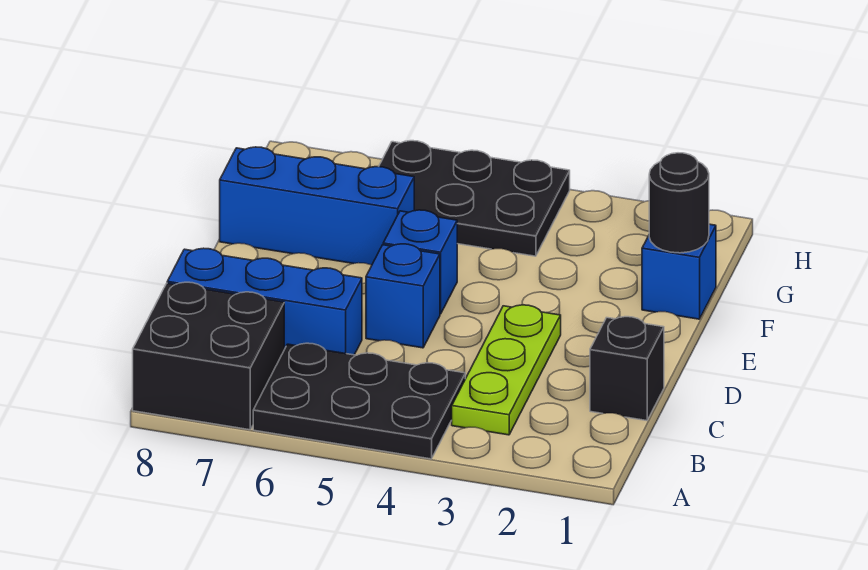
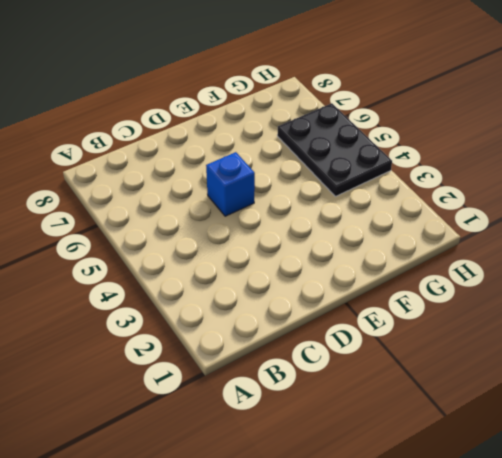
none -> black plate A4:B6 level 1
none -> black brick A7:B8 level 1

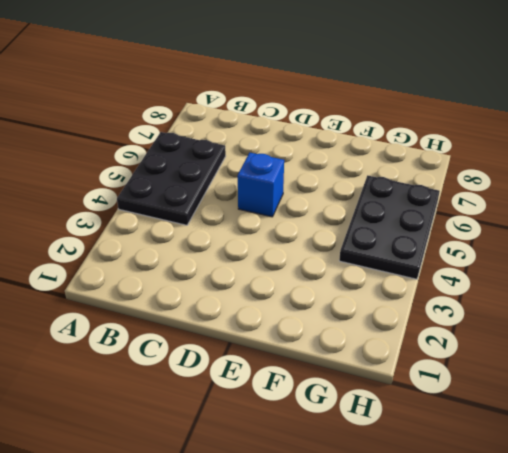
none -> black brick A7:B8 level 1
none -> lime plate B3:D3 level 1

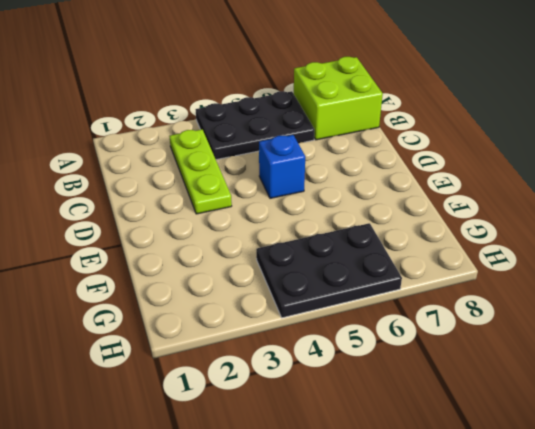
lime brick A7:B8 level 1 -> black brick A7:B8 level 1
none -> black brick C1 level 1
none -> blue brick C6:C8 level 1

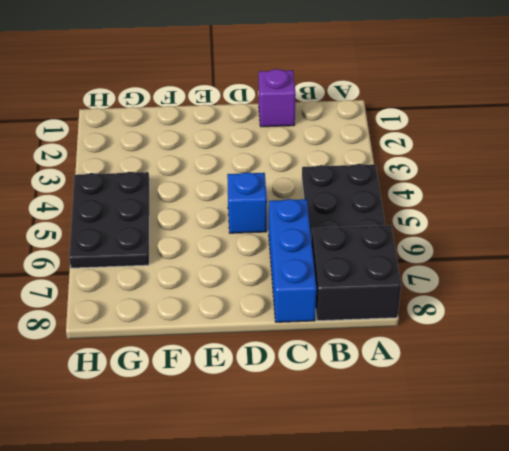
purple brick C1 level 1 -> black brick C1 level 1
none -> lime plate B3:D3 level 1
none -> blue brick E5 level 1

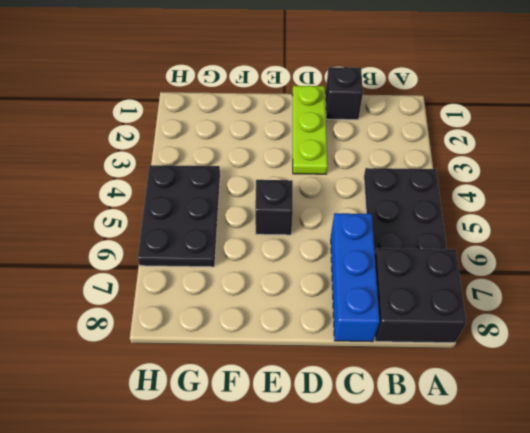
lime plate D1:D3 level 1 -> lime plate B3:D3 level 1
black brick E5 level 1 -> blue brick E5 level 1
none -> blue brick D5 level 1
none -> blue brick F1 level 1

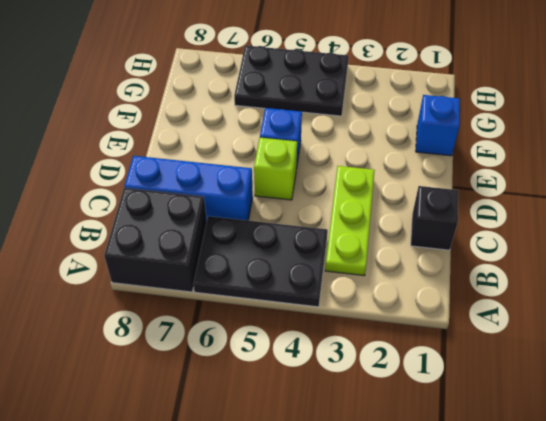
lime brick D5 level 1 -> blue brick D5 level 1
none -> blue brick F6:F8 level 1
none -> black round brick F1 level 2

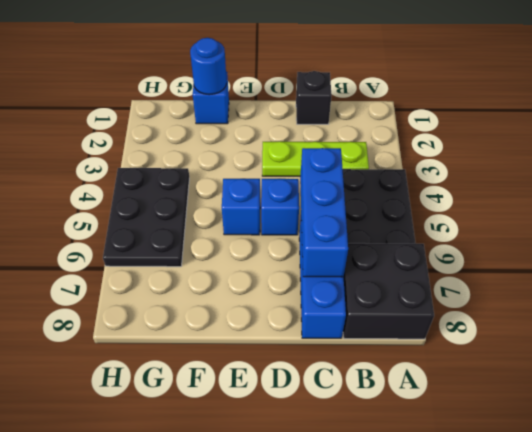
blue brick C5:C7 level 2 -> blue brick F6:F8 level 1
blue round brick F1 level 2 -> black round brick F1 level 2

